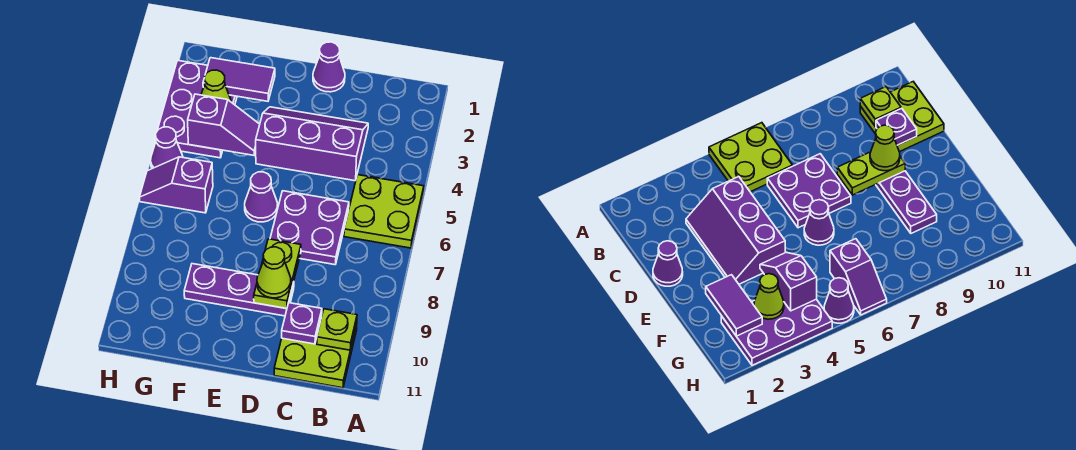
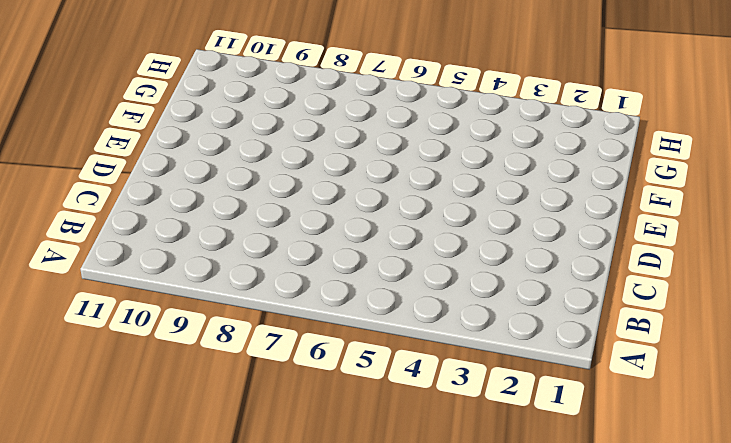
none -> lime plate A5:B6 level 1
none -> lime plate B10:C11 level 1
none -> purple slope C3:E4 level 1 top 4

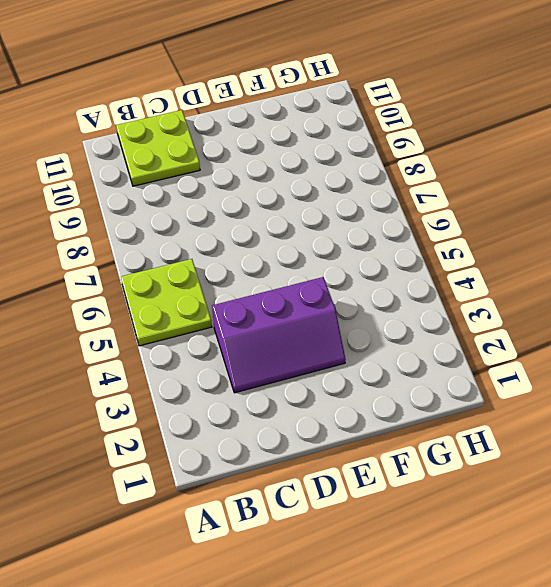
none -> purple plate C6:D7 level 1
none -> purple cone D1 level 1
none -> purple plate D9:F9 level 1

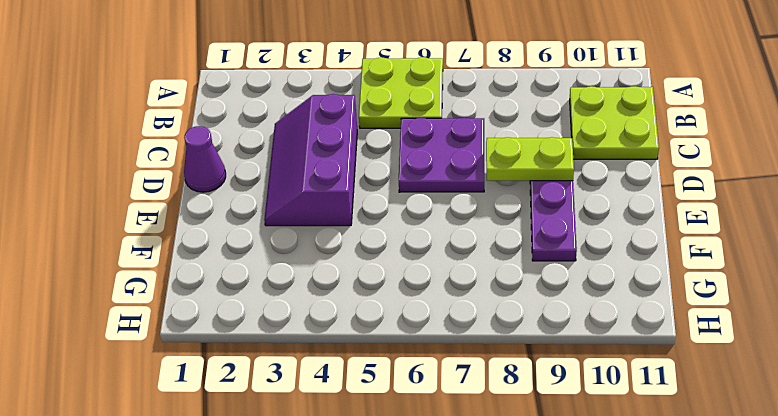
none -> purple cone E6 level 1
none -> purple plate G2:H4 level 1
none -> purple slope G6:H6 level 1 top G

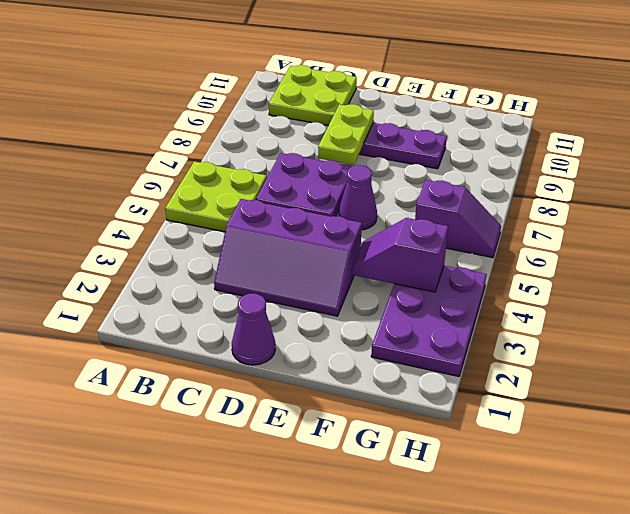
none -> purple cone H5 level 1
none -> lime plate B10 level 2
none -> purple plate C10 level 2

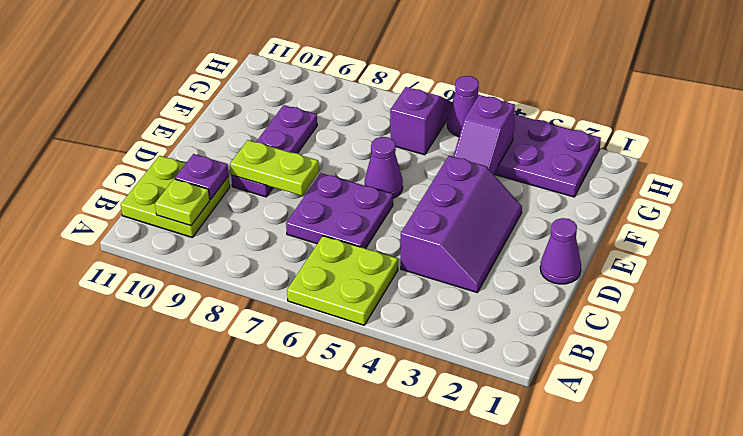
none -> purple tile F2:G2 level 2
none -> lime cone G3 level 2
none -> lime cone D9 level 3

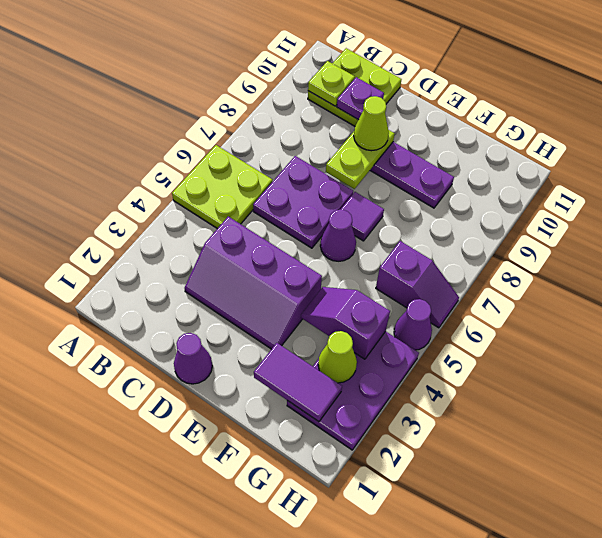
purple tile E7 level 1 -> none

